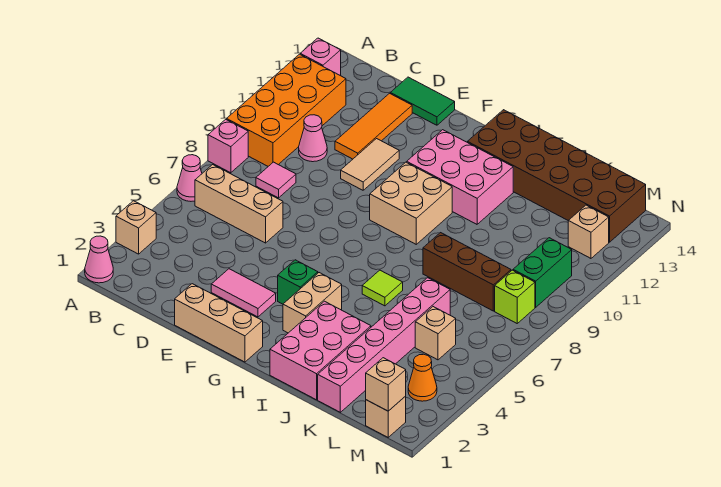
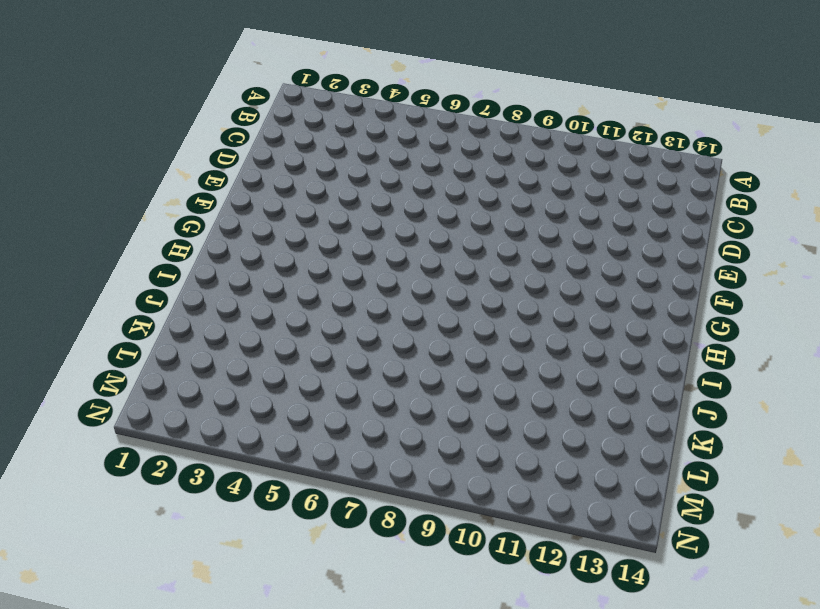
none -> pink cone A1 level 1
none -> tan brick A3 level 1
none -> pink cone A6 level 1
none -> pink brick A8 level 1

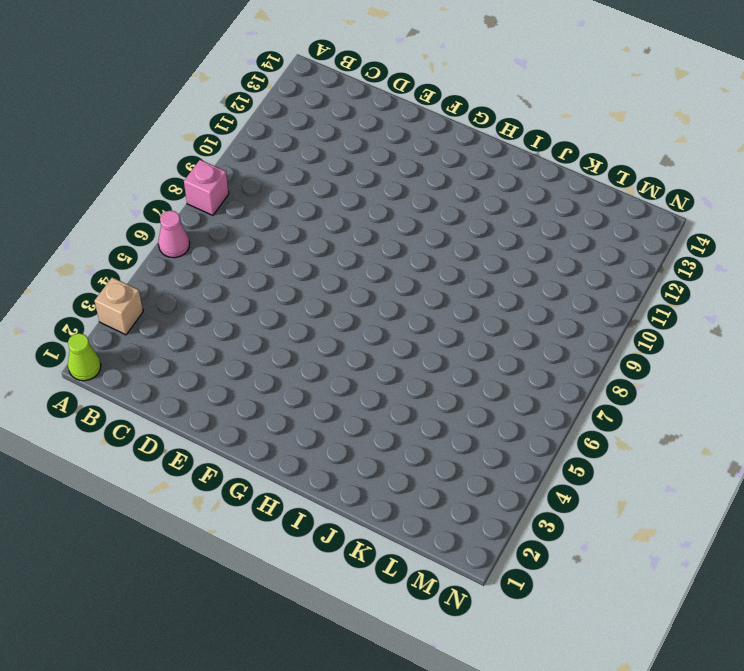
lime cone A1 level 1 -> pink cone A1 level 1
none -> orange brick A9:B12 level 1
none -> pink brick A13 level 1
none -> tan brick B6:D6 level 1
none -> pink tile C8 level 1

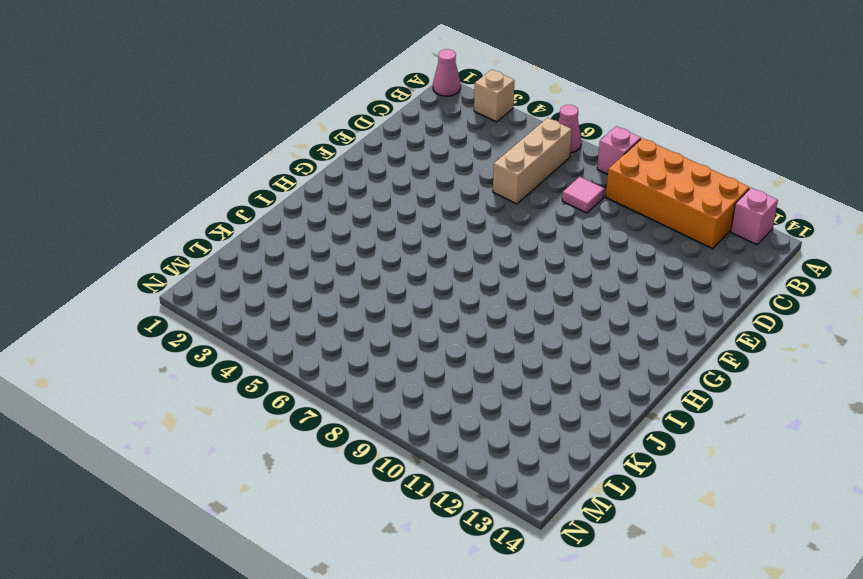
none -> pink cone C10 level 1
none -> orange tile D11:D13 level 1
none -> green tile D14:E14 level 1
none -> tan brick E1:G1 level 1

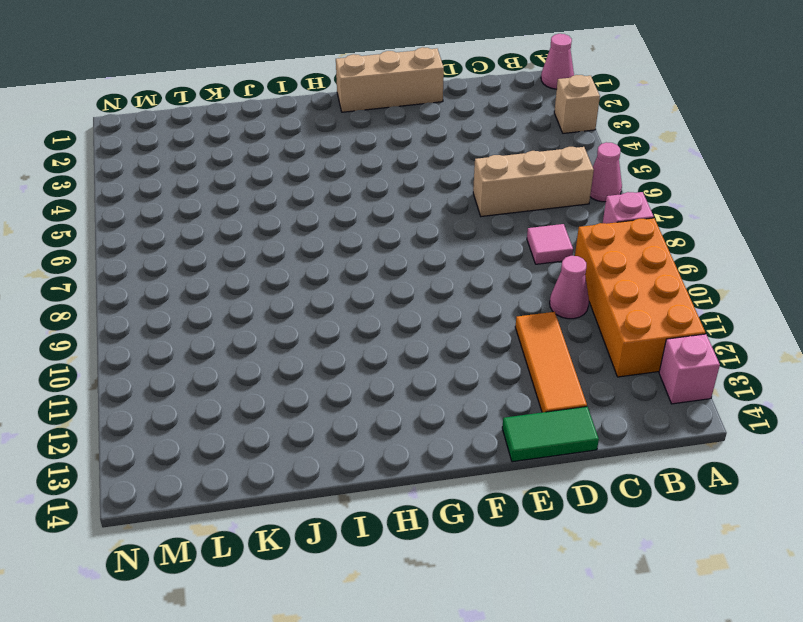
none -> pink tile E3:F3 level 1
none -> tan tile E10:E11 level 1
none -> green brick G4 level 1
none -> tan brick G9:H10 level 1

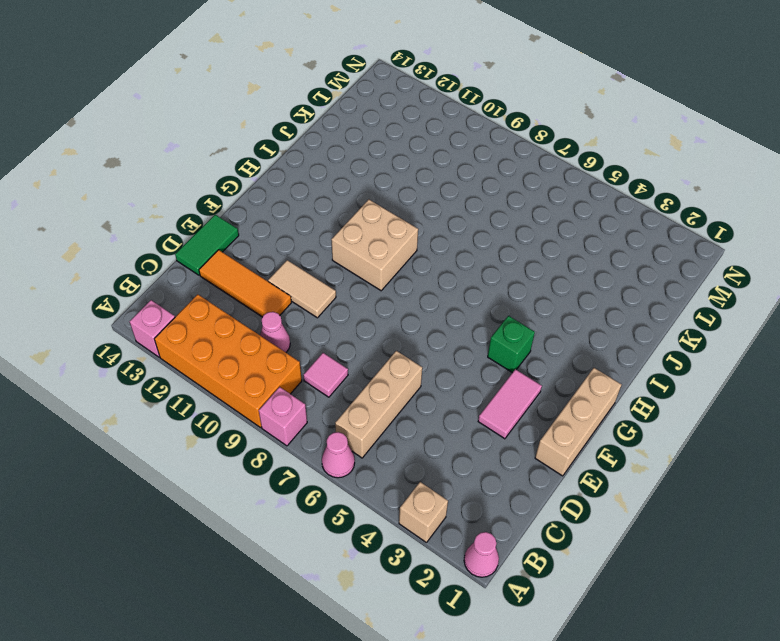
none -> pink brick G11:I12 level 1
none -> tan brick H3:H4 level 1
none -> brown brick H13:M14 level 1
none -> pink brick I1:J3 level 1

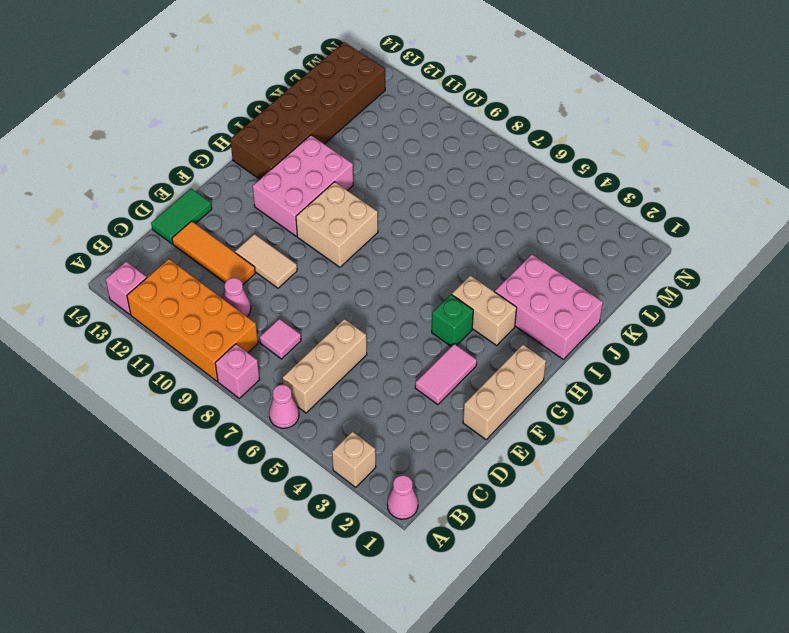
none -> lime tile I6 level 1
none -> brown brick J8:L8 level 1
none -> pink brick K1:K6 level 1
none -> tan brick L5 level 1

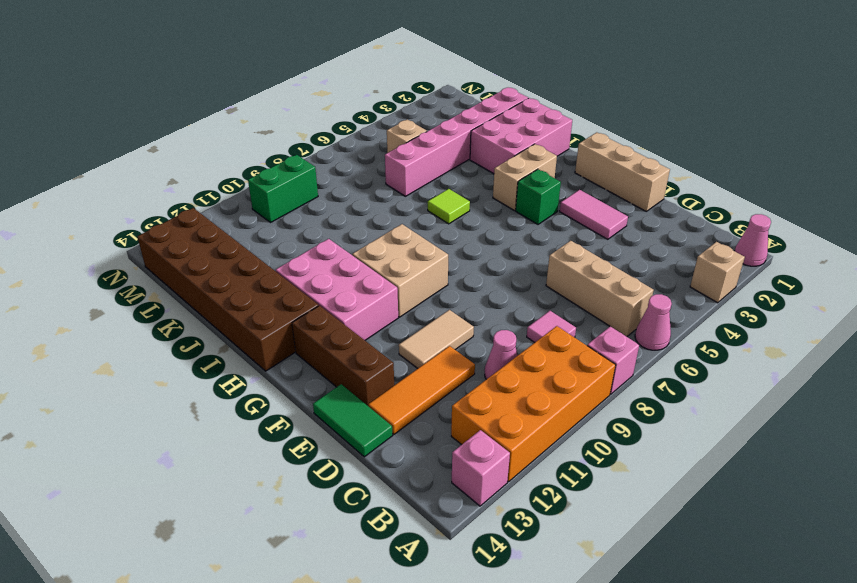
brown brick E13:G13 level 1 -> brown brick J8:L8 level 1
none -> tan brick M1 level 1
none -> orange cone M3 level 1
none -> lime brick M8 level 1
none -> tan brick M12 level 1

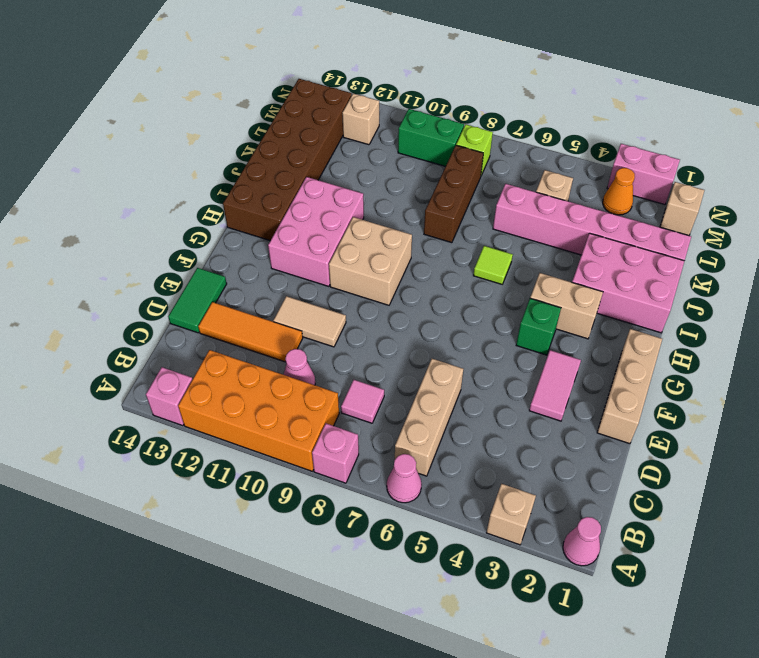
pink brick N2:N3 level 1 -> none
none -> tan brick M1 level 2

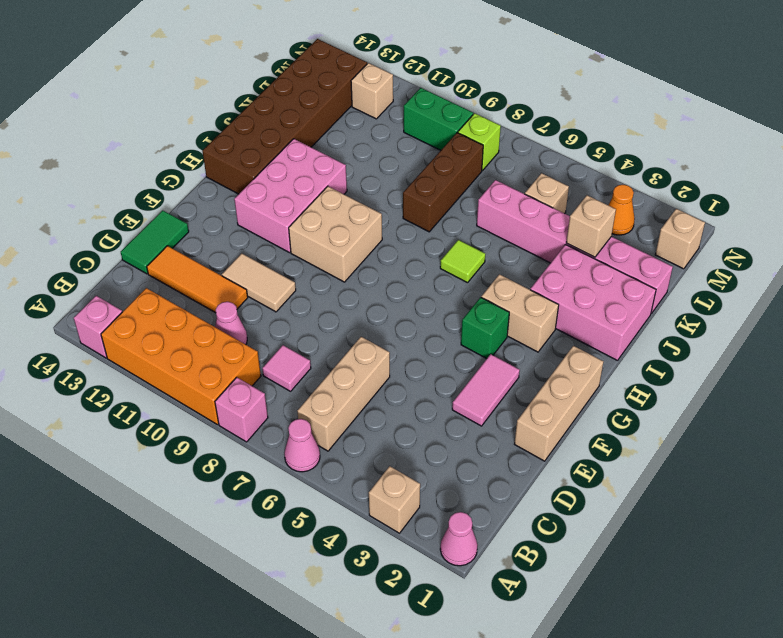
tan brick K3 level 2 -> tan brick M1 level 2

